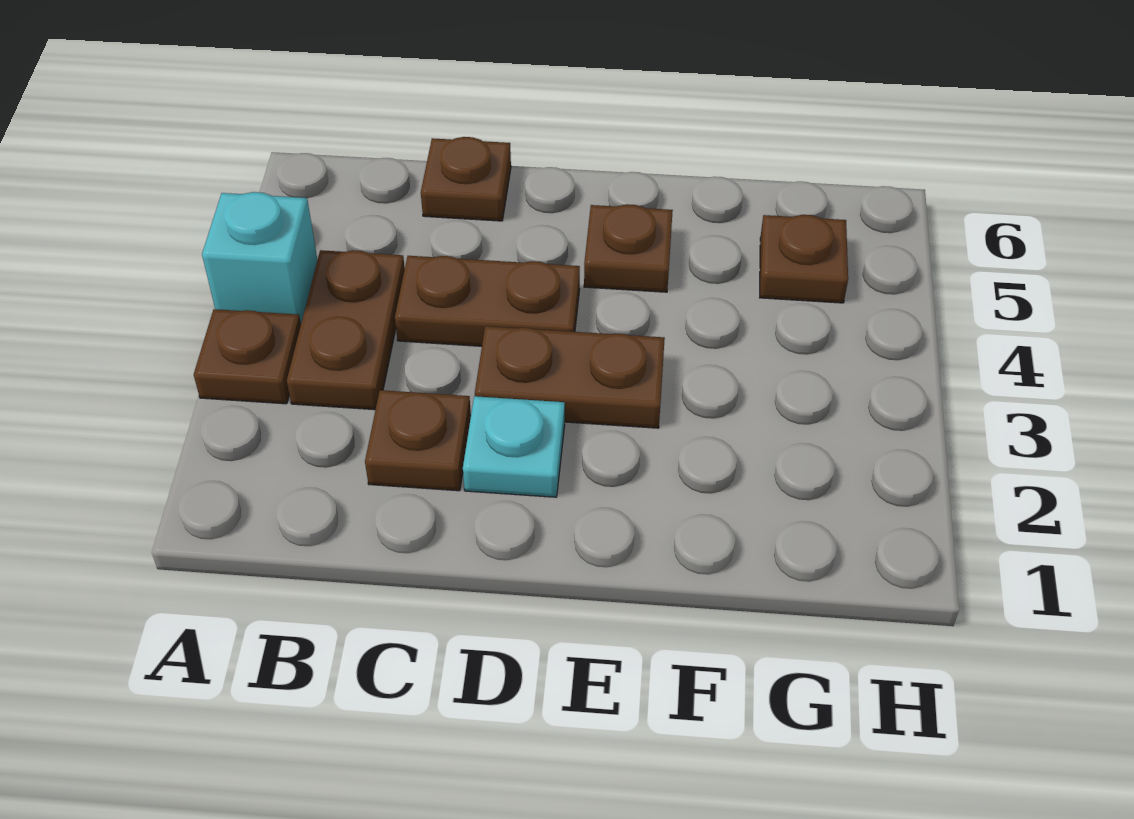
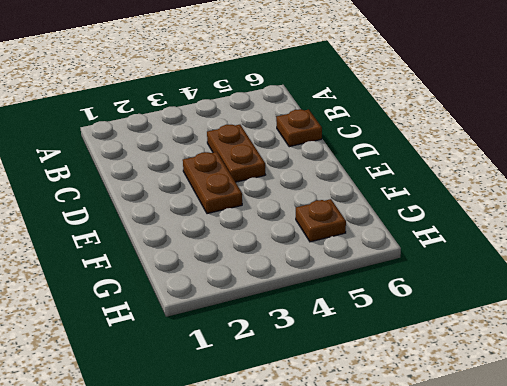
none -> brown plate A3 level 1
none -> cyan brick A4 level 1

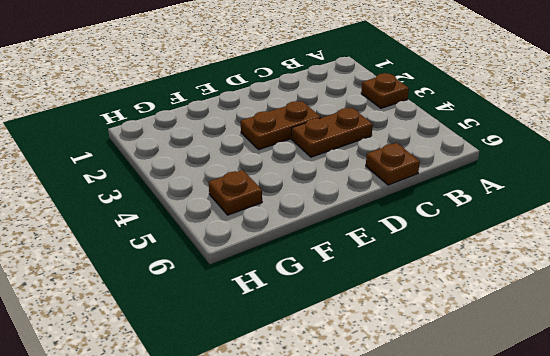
none -> cyan brick A4 level 1
none -> brown plate B3:B4 level 1

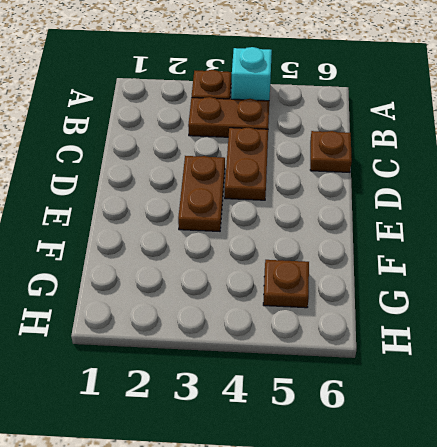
none -> brown plate C2 level 1
none -> cyan plate D2 level 1

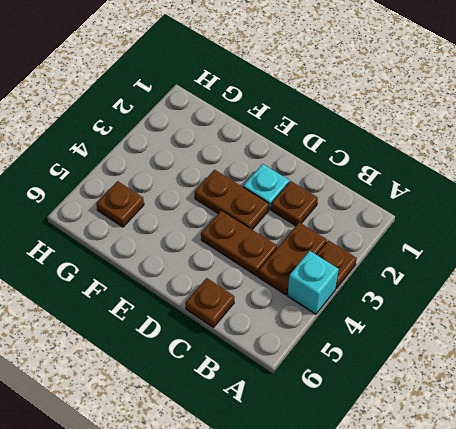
none -> brown plate E5 level 1

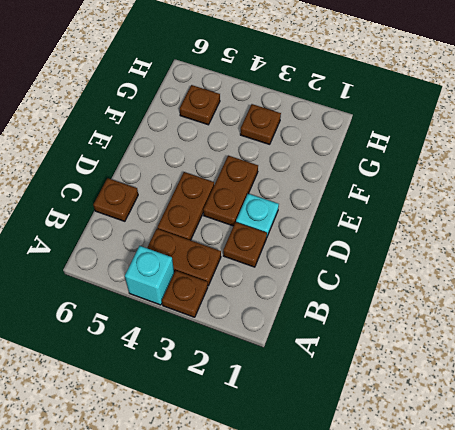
brown plate G3 level 1 -> brown plate E5 level 1

